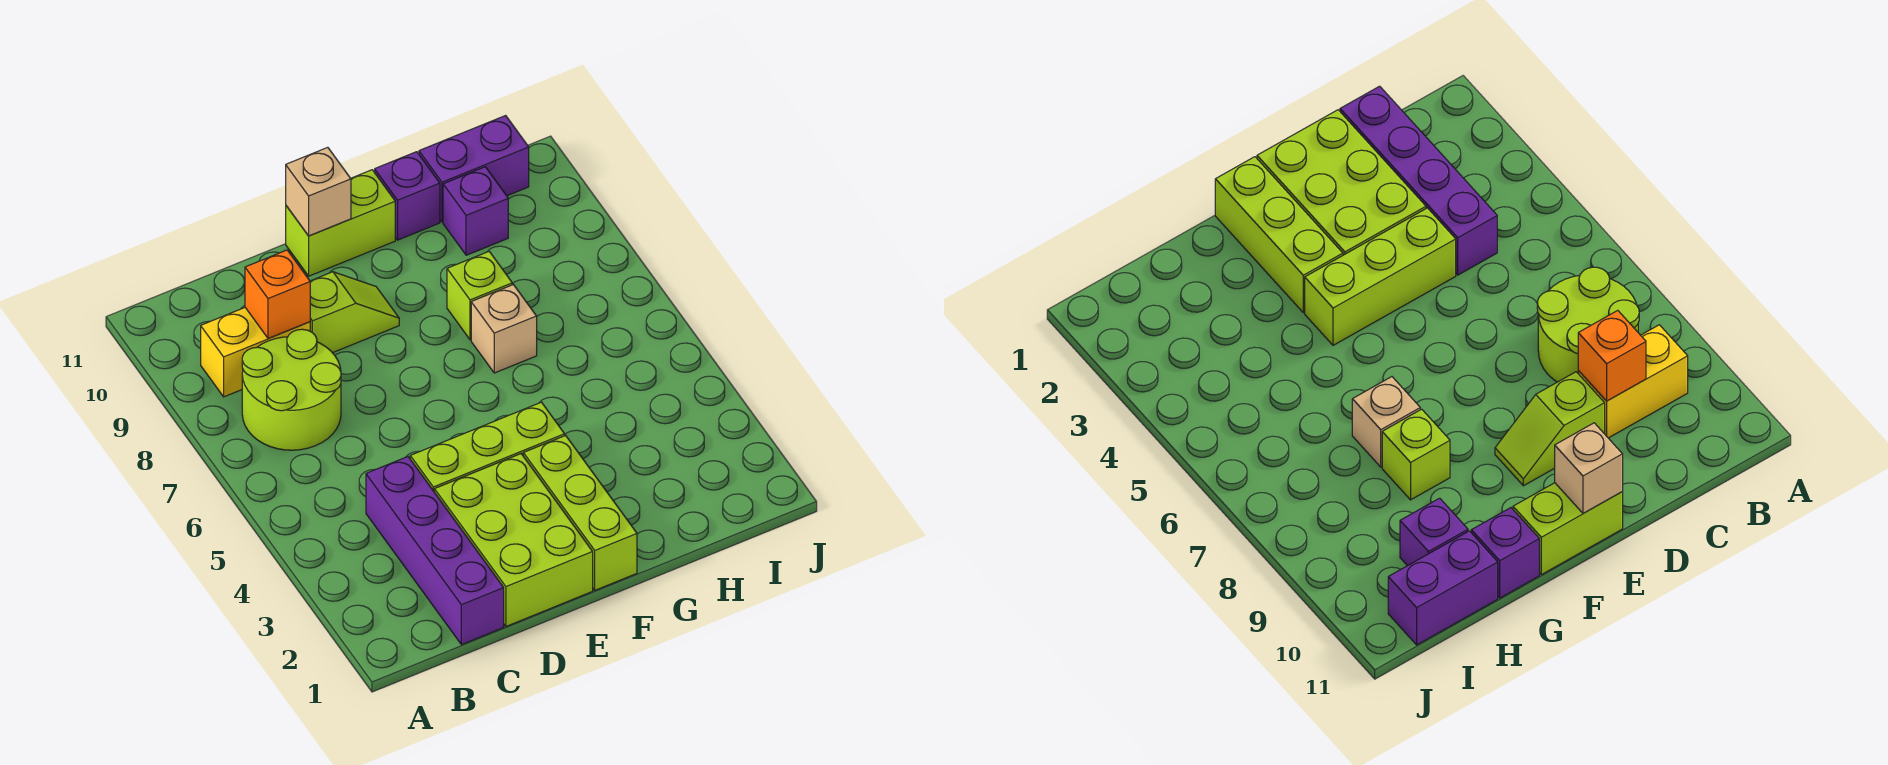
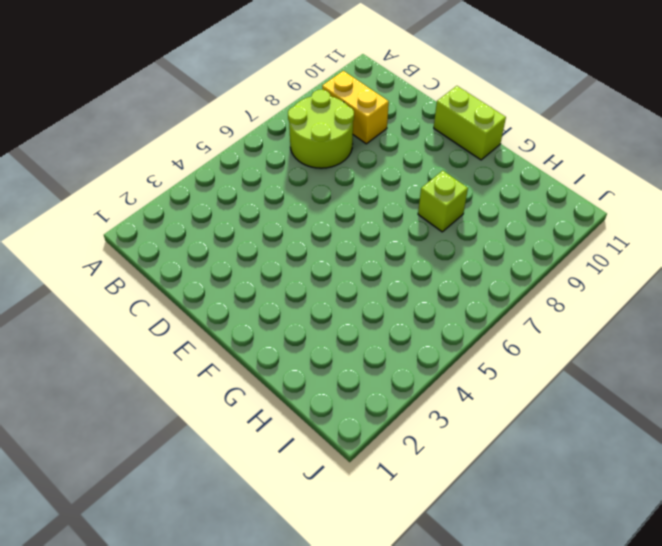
none -> purple brick C1:C4 level 1
none -> lime brick D1:E3 level 1
none -> lime brick D4:F4 level 1

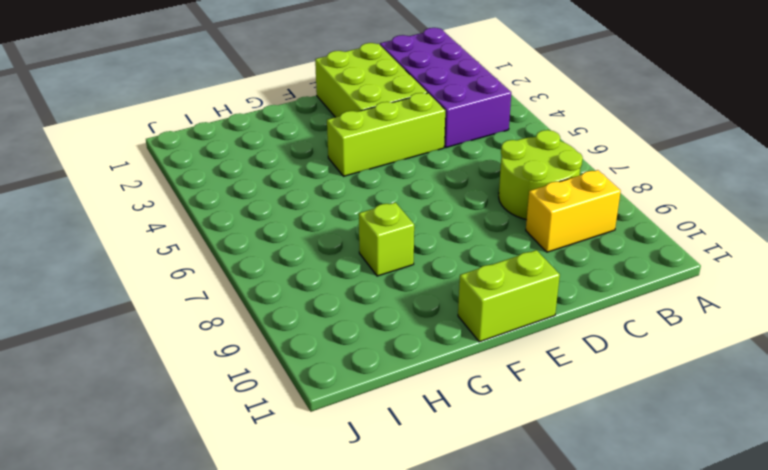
purple brick B1:C4 level 1 -> purple brick C1:C4 level 1
none -> lime slope D9:E9 level 1 top D
none -> lime brick F1:F3 level 1
none -> tan brick G7 level 1

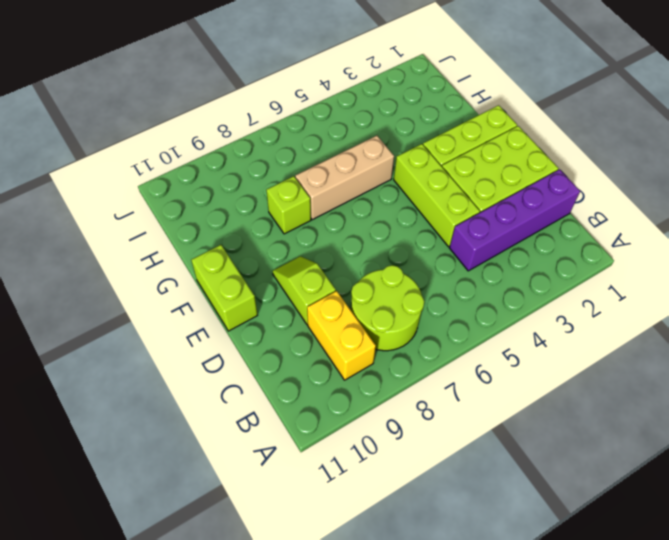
tan brick G5:G7 level 1 -> tan brick G7 level 1
none -> purple brick G11 level 1
none -> purple brick H10 level 1
none -> purple brick H11:I11 level 1

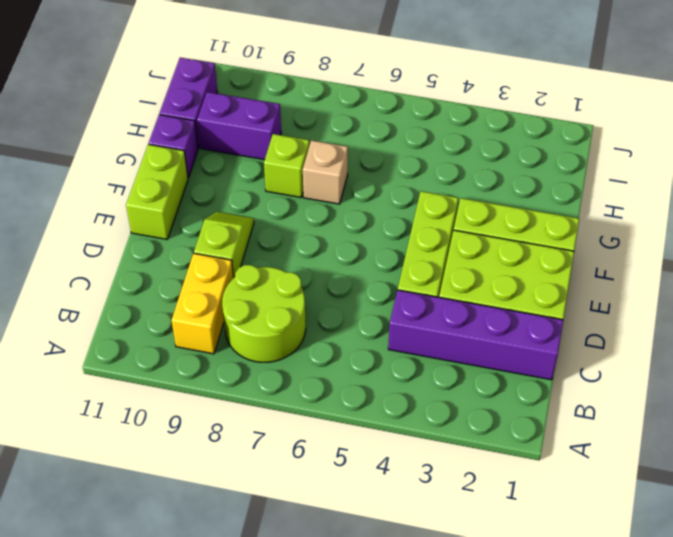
purple brick H9:H10 level 1 -> purple brick H10 level 1
none -> orange brick C9 level 2
none -> tan brick E11 level 2

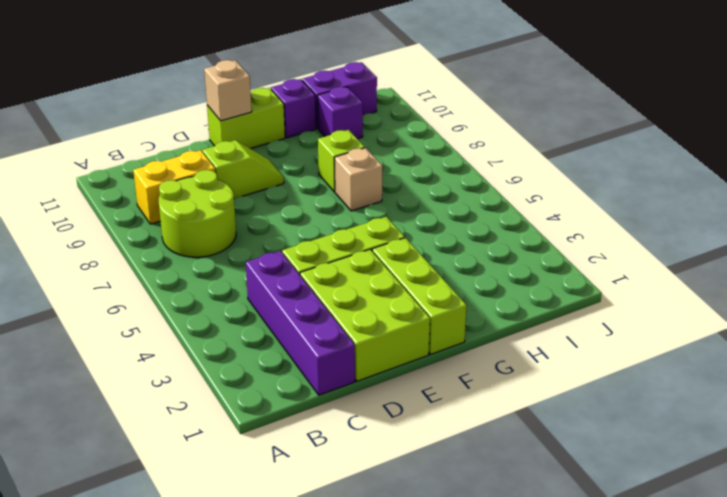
none -> orange brick C9 level 2

